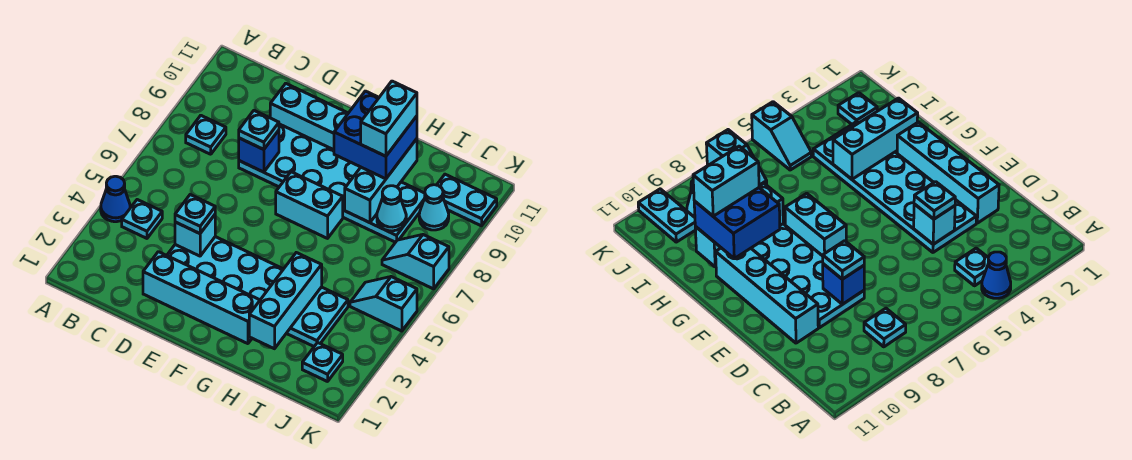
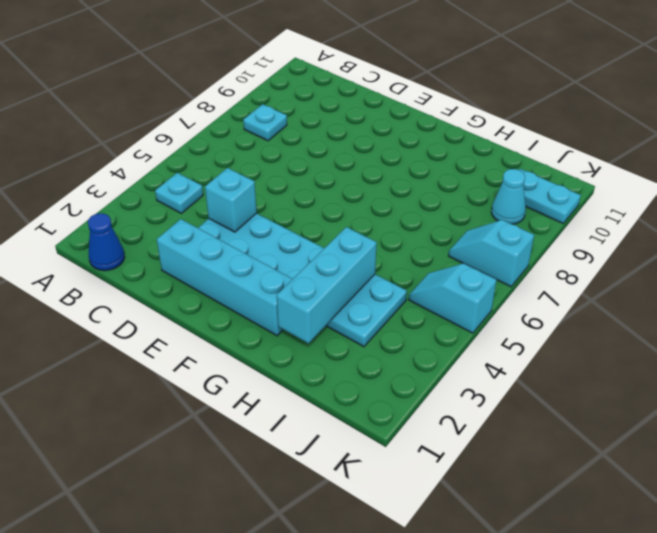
blue cone B1 level 1 -> blue cone A4 level 1
none -> cyan plate D8:I9 level 1
none -> cyan brick D10:G10 level 1
none -> cyan brick F7:G7 level 1

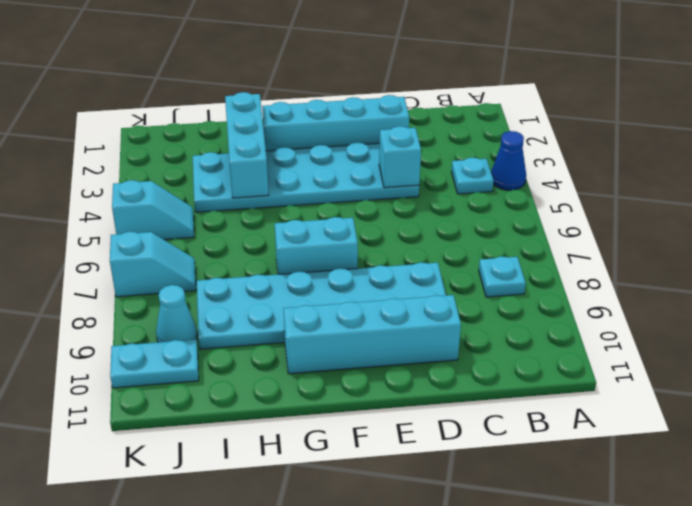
none -> cyan plate J2 level 1
none -> blue brick D8 level 2
none -> cyan brick H8:H10 level 2

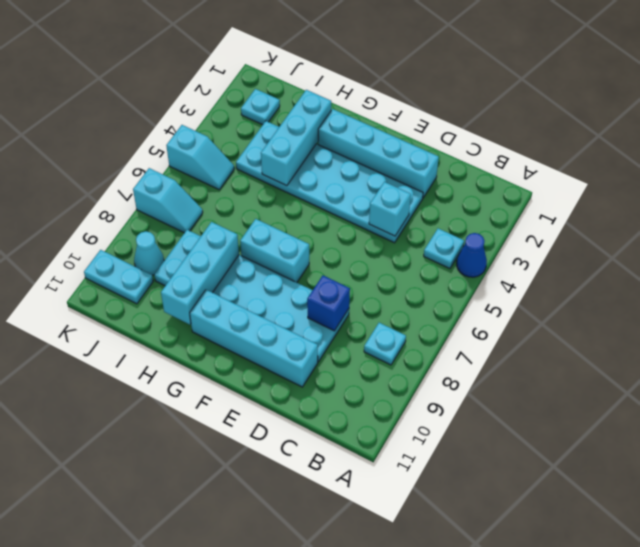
none -> cyan cone I8 level 2
none -> cyan plate D4 level 3
none -> cyan plate D8 level 3

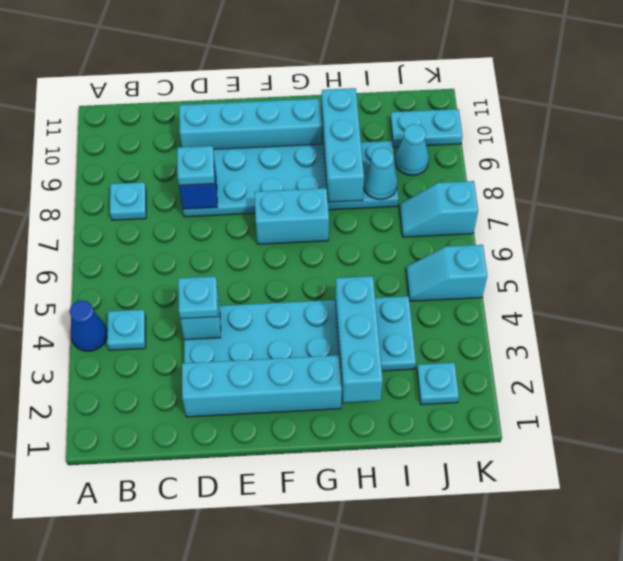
none -> blue brick G9:H10 level 3
none -> cyan brick H9:H10 level 4

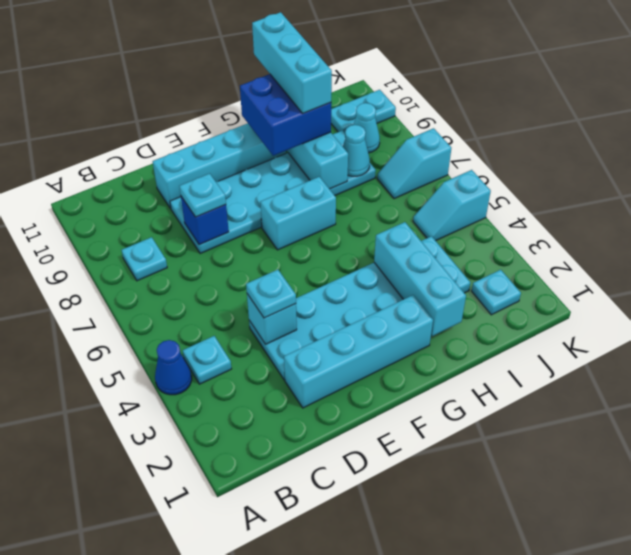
cyan brick H9:H11 level 4 -> cyan brick H9:H10 level 4

